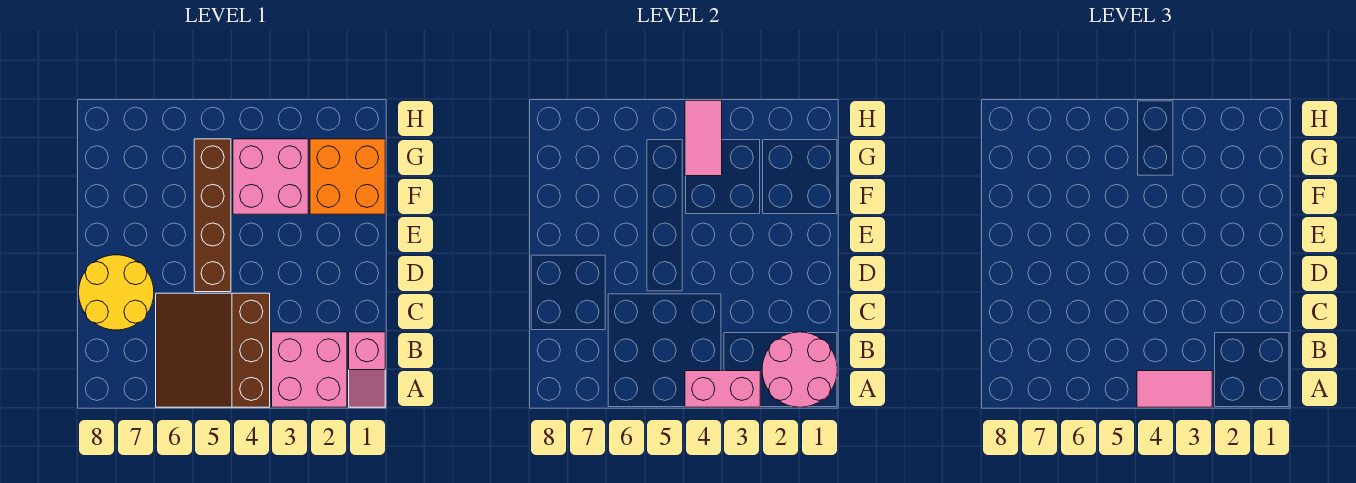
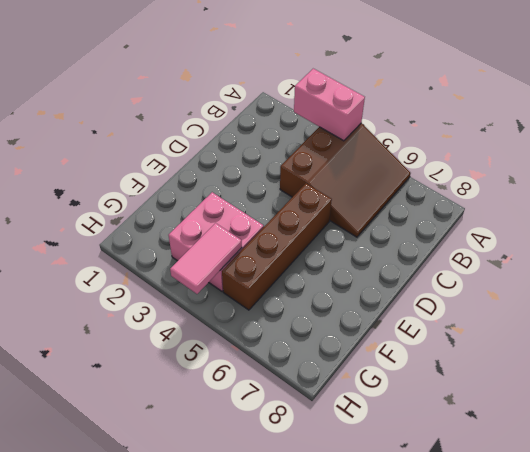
none -> pink slope A1:B1 level 1 top B
none -> pink brick A2:B3 level 1

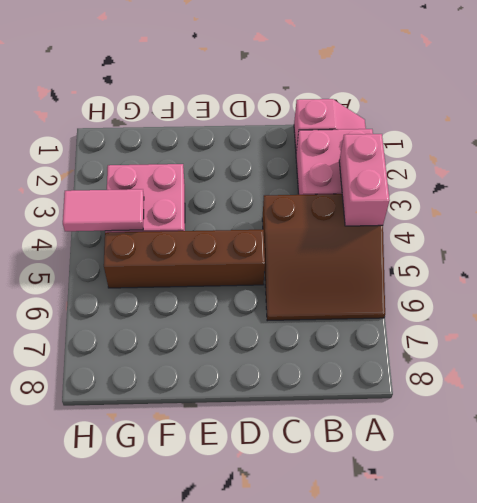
none -> yellow round brick C7:D8 level 1
none -> orange brick F1:G2 level 1

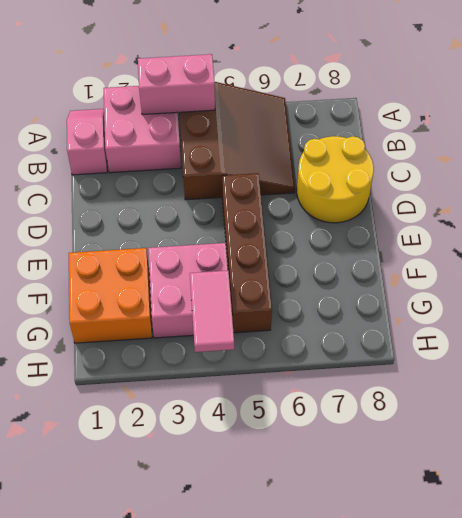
none -> pink round brick A1:B2 level 2
none -> pink tile A3:A4 level 3

